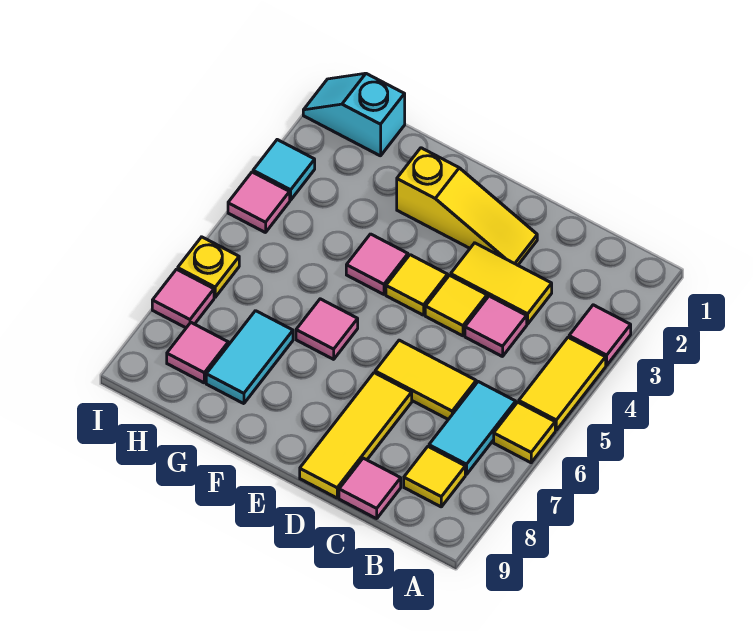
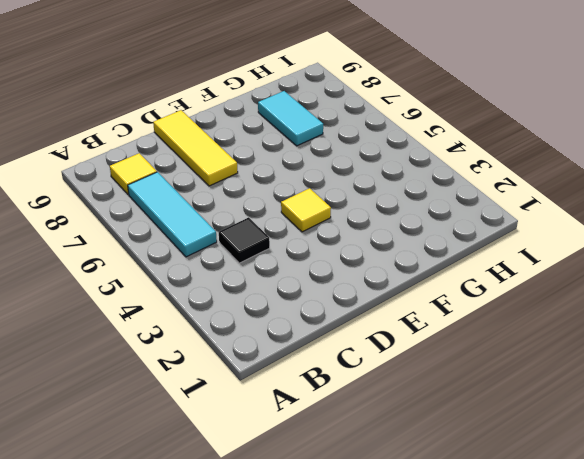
cyan tile B5:B7 level 1 -> cyan tile B6:B7 level 1
black tile C4 level 1 -> pink tile C4 level 1
none -> pink tile A3 level 1
none -> yellow tile A4:A5 level 1
none -> yellow tile A6 level 1

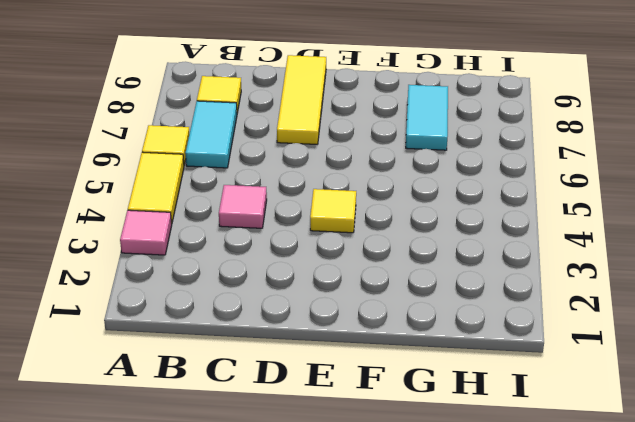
none -> yellow tile C3:D3 level 1
none -> yellow tile C6:D6 level 1
none -> pink tile C9 level 1

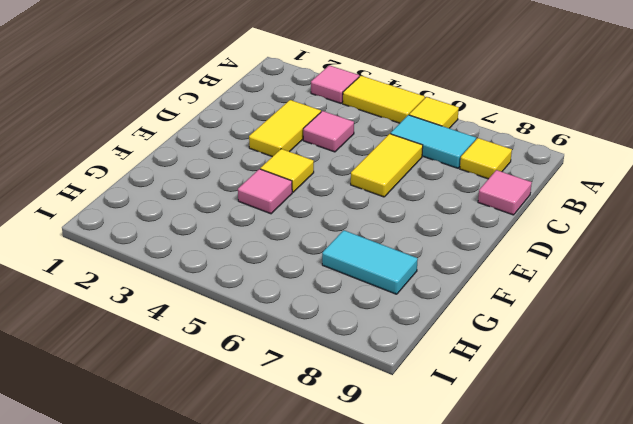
none -> yellow slope D2:F2 level 1 top F
none -> yellow tile D4 level 1
none -> yellow tile D7:D9 level 1

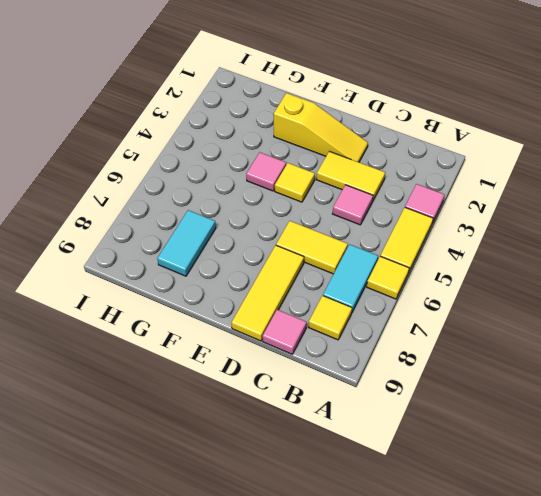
none -> yellow tile D4 level 1
none -> pink tile F6 level 1
none -> cyan slope H1:I1 level 1 top H

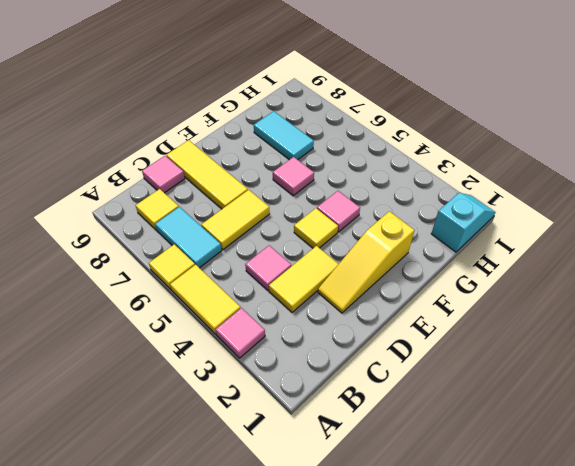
none -> yellow tile D4 level 1
none -> pink tile H8 level 1
none -> cyan tile I3 level 1

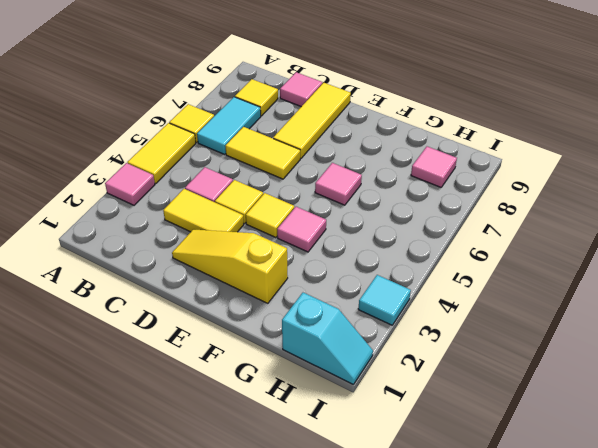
none -> cyan tile G7:G8 level 1
none -> pink tile I4 level 1
none -> yellow plate I6 level 1

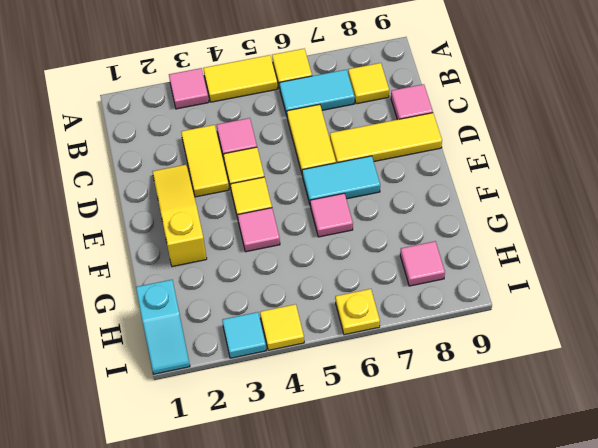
cyan tile E6:E7 level 1 -> cyan tile G7:G8 level 1
yellow tile I4 level 1 -> pink tile I4 level 1
none -> pink tile I7 level 1

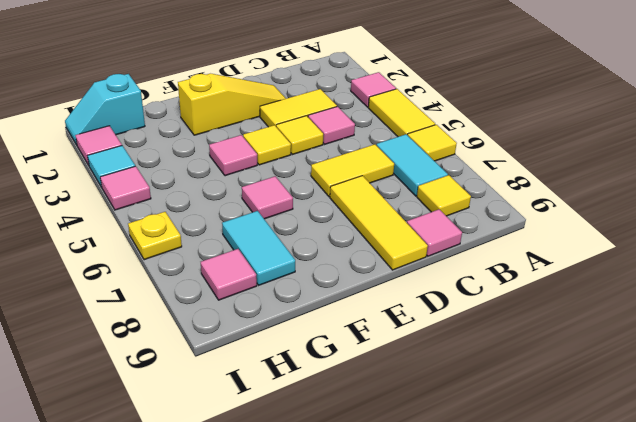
pink tile I2 level 1 -> pink tile I7 level 1

